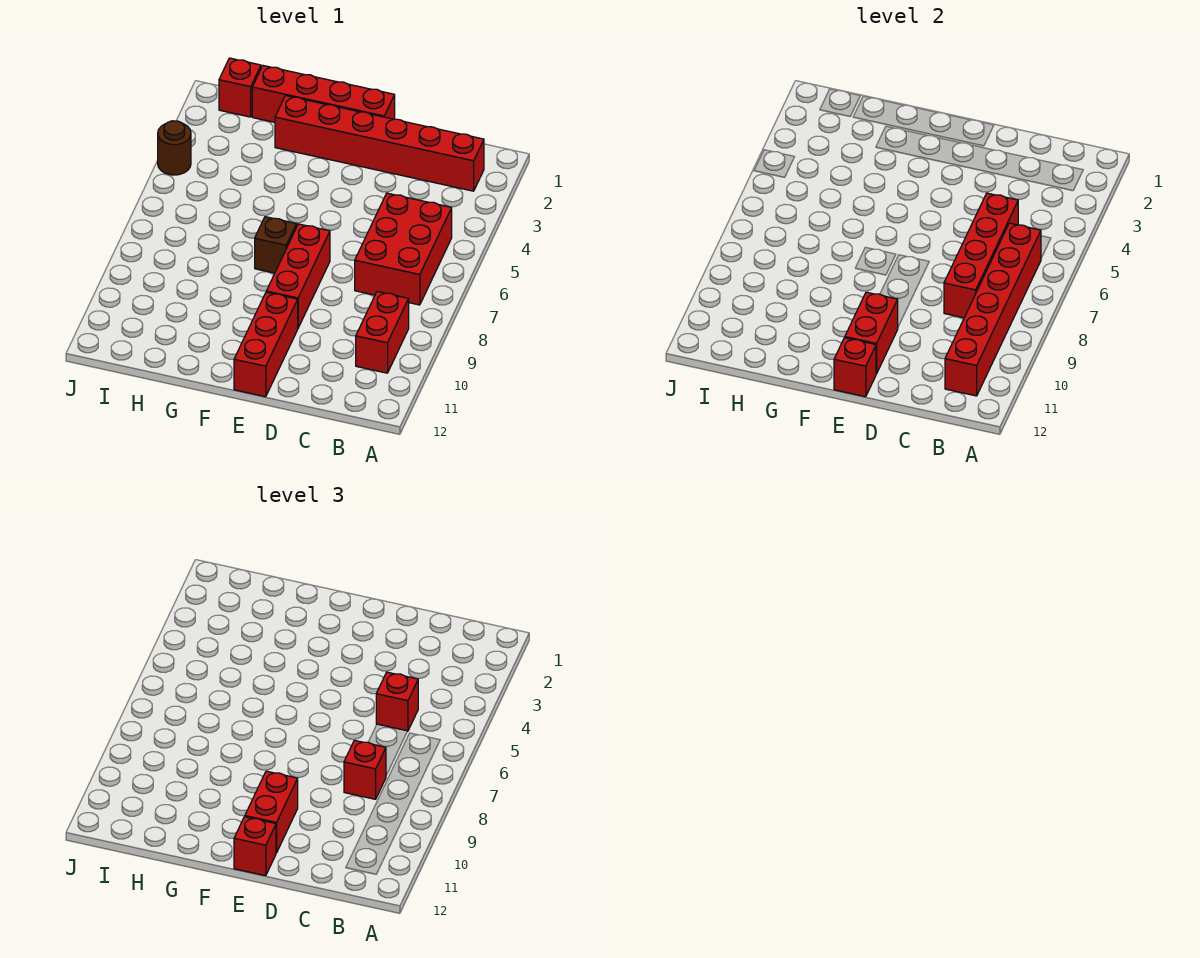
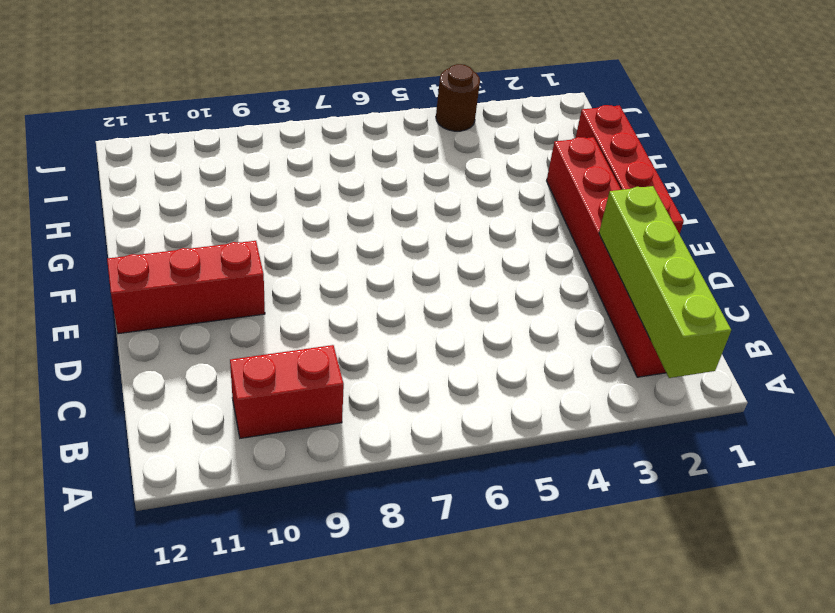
lime brick A2:D2 level 2 -> none
none -> red brick B5:C7 level 1
none -> red brick E7:E9 level 1
none -> brown brick F7 level 1

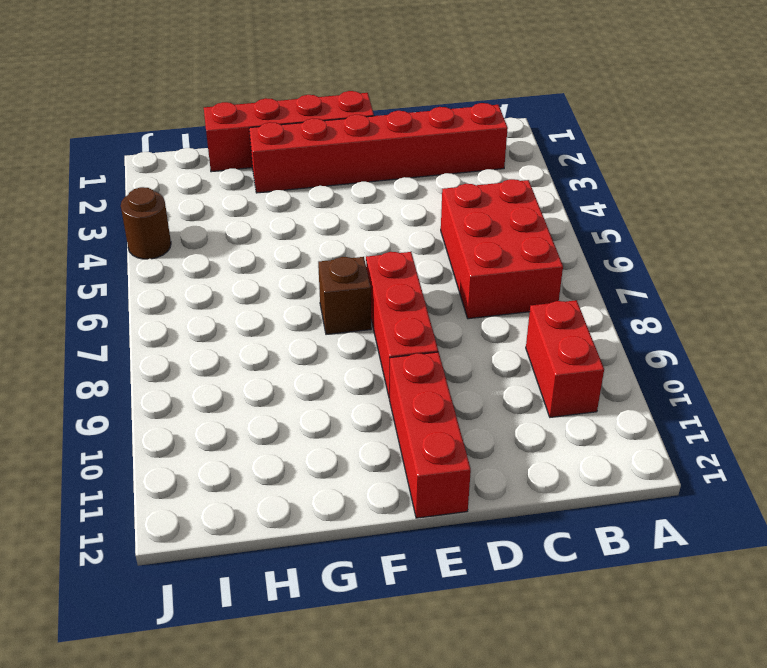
none -> red brick I1 level 1
none -> red brick B6:B11 level 2
none -> red brick C5:C8 level 2

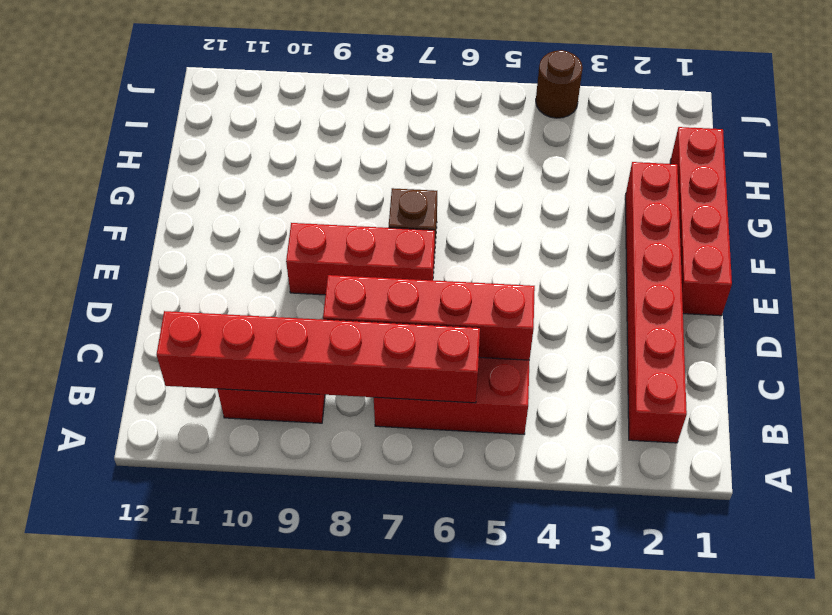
none -> red brick E10:E12 level 1
none -> red brick I1 level 1
none -> red brick E10:E11 level 2

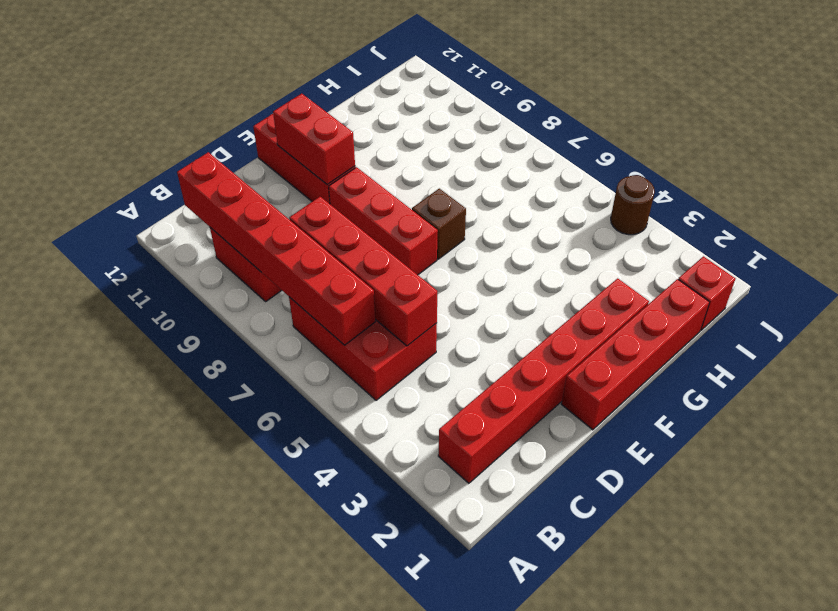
none -> red brick E12 level 2
none -> red brick C5 level 3
none -> red brick C8 level 3

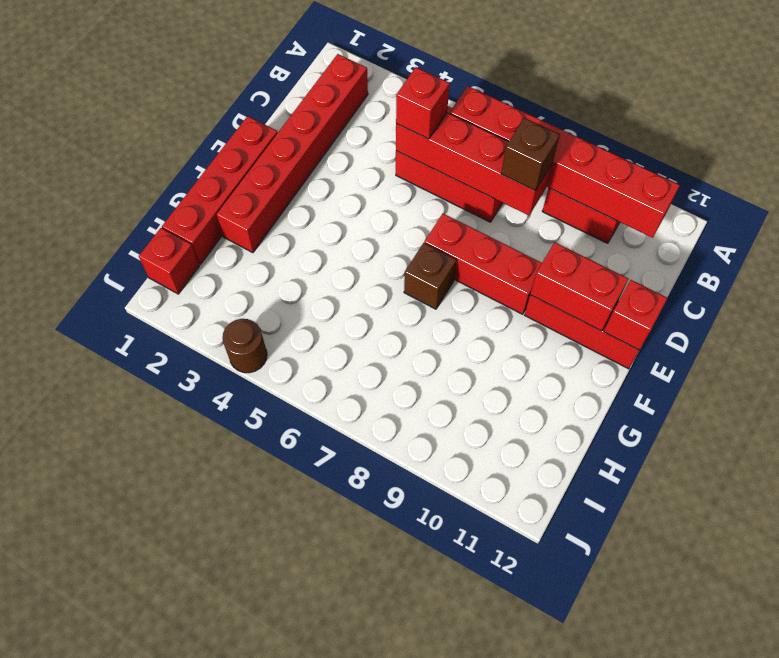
brown brick C8 level 3 -> red brick C8 level 3
none -> red brick E10:E11 level 3
none -> red brick E12 level 3

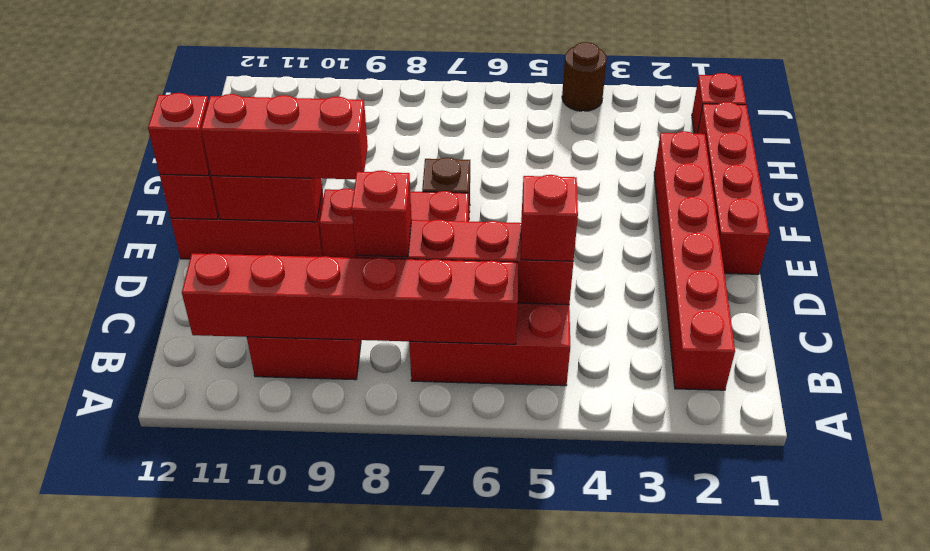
red brick E9:E11 level 3 -> red brick E10:E11 level 3

